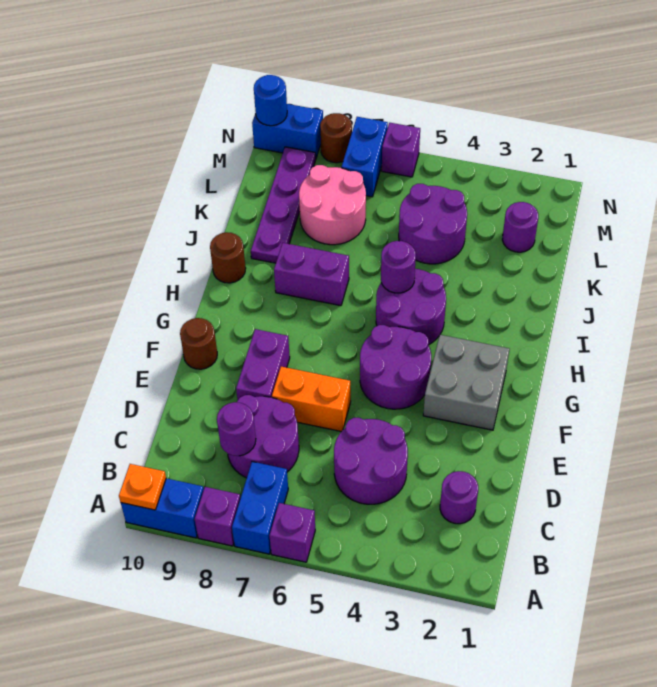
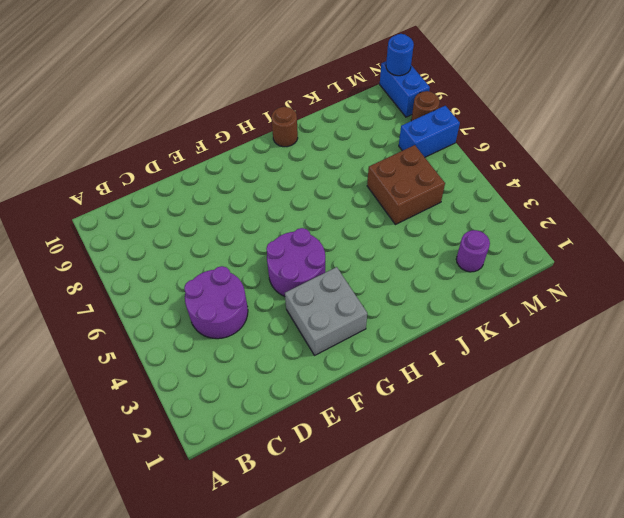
brown brick K5:L6 level 1 -> purple round brick K4:L5 level 1
none -> purple brick A6 level 1
none -> blue brick A7:B7 level 1
none -> purple brick A8 level 1

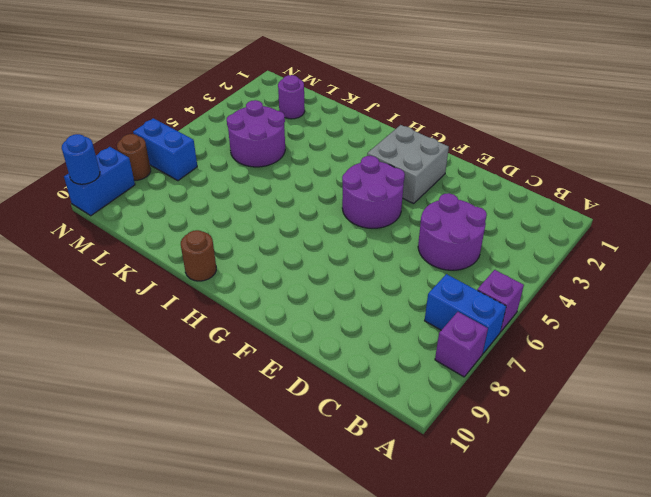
none -> blue brick A9:A10 level 1
none -> purple round brick C2 level 1
none -> purple round brick C7:D8 level 1

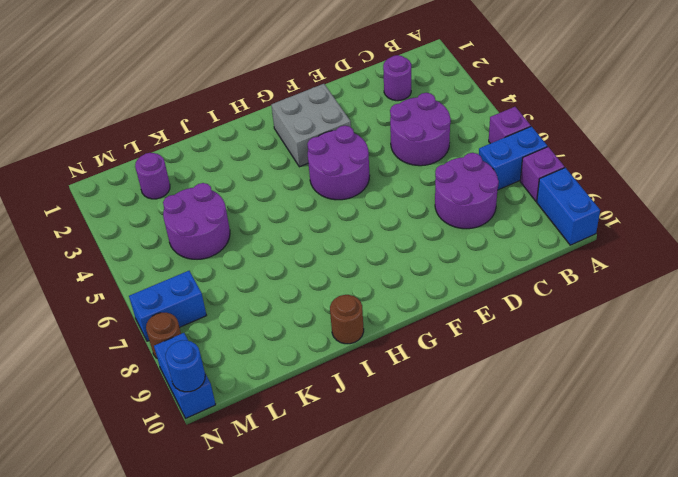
none -> orange brick E6:E7 level 1
none -> purple brick E8:F8 level 1
none -> brown round brick F10 level 1

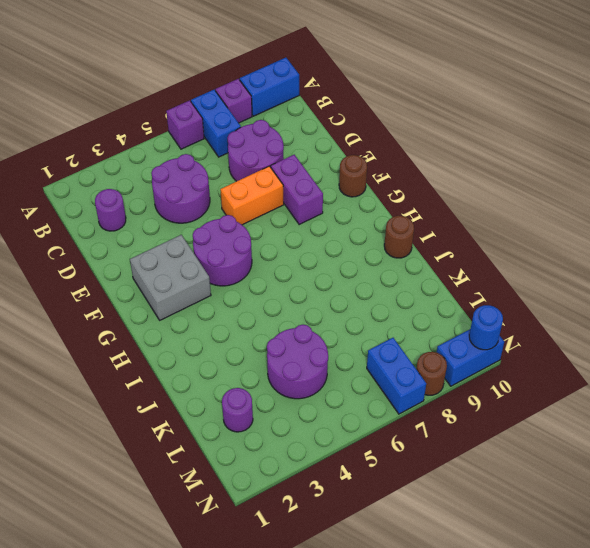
none -> purple round brick H4:I5 level 1
none -> purple brick I7:I8 level 1
none -> purple plate J9:M9 level 1

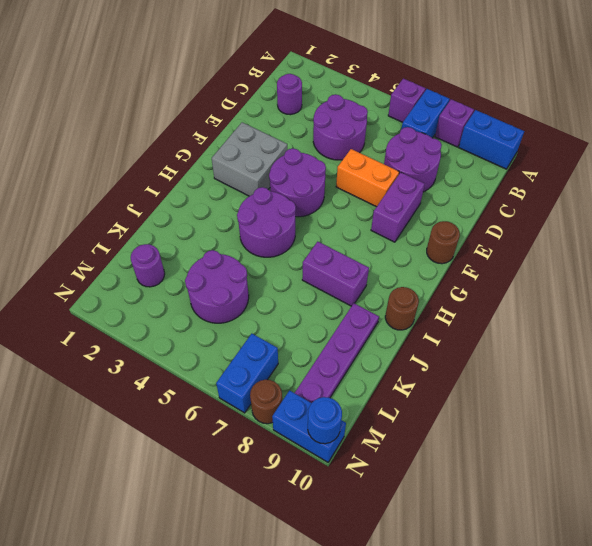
none -> pink round brick K7:L8 level 1
none -> purple brick N6 level 1
none -> orange plate A10 level 2

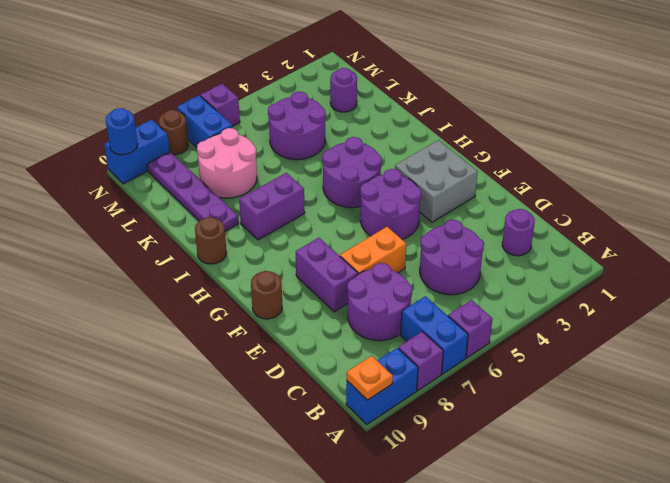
none -> purple round brick C8 level 2
none -> purple round brick I5 level 2

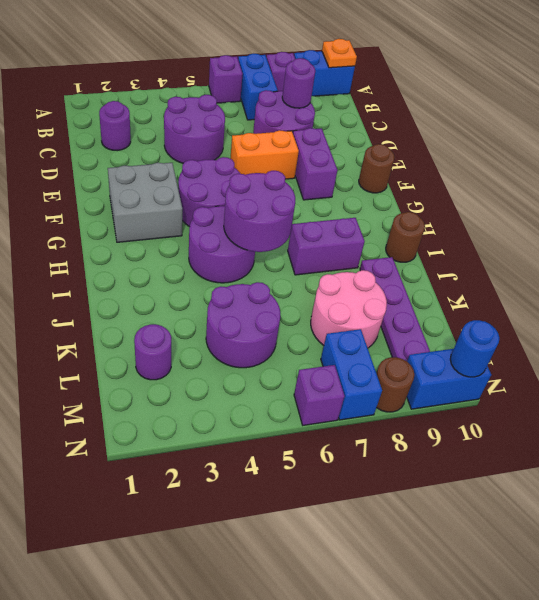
purple round brick H5:I6 level 2 -> purple round brick I5 level 2

